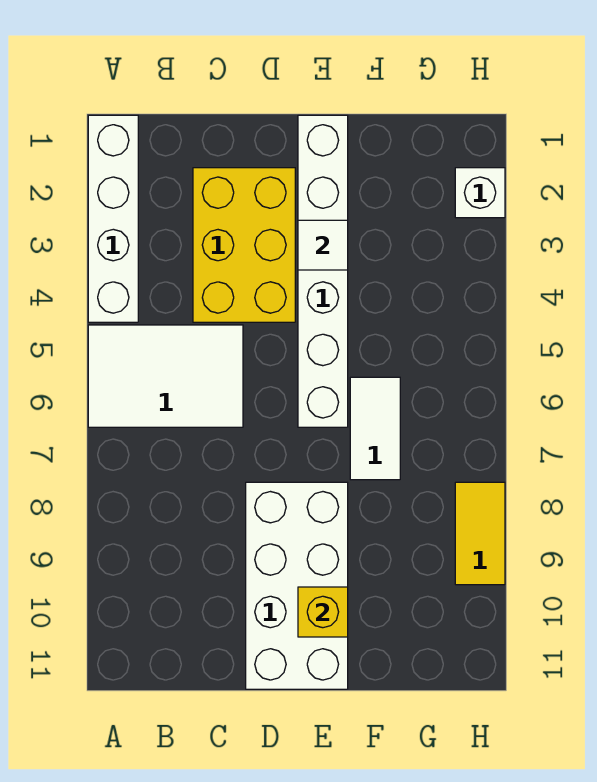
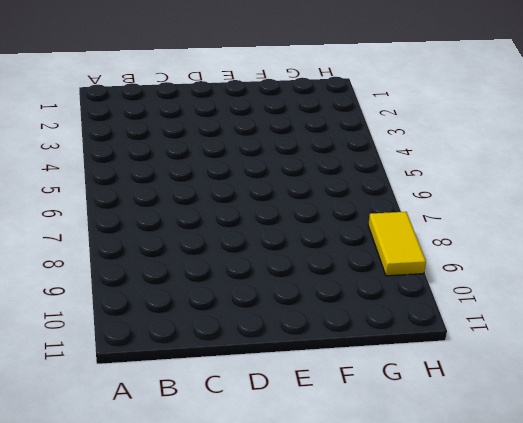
none -> white brick A1:A4 level 1
none -> white tile A5:C6 level 1

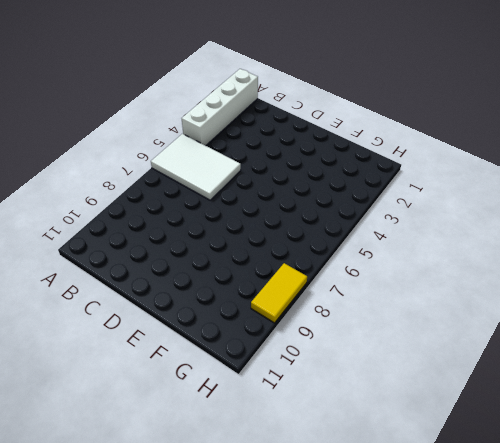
none -> yellow brick C2:D4 level 1
none -> white brick D8:E11 level 1

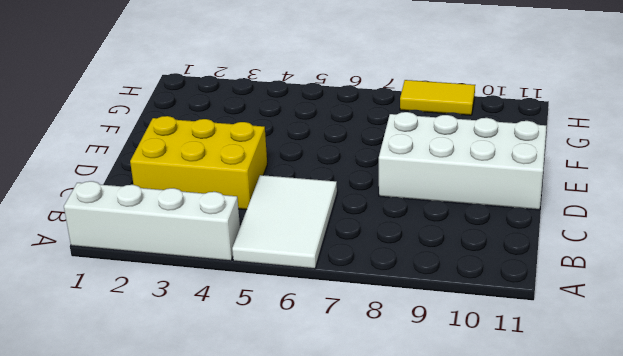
none -> white brick E1:E6 level 1
none -> white tile F6:F7 level 1

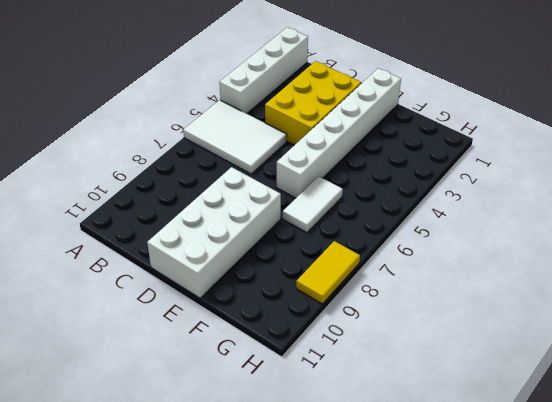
none -> white brick H2 level 1
none -> white tile E3 level 2

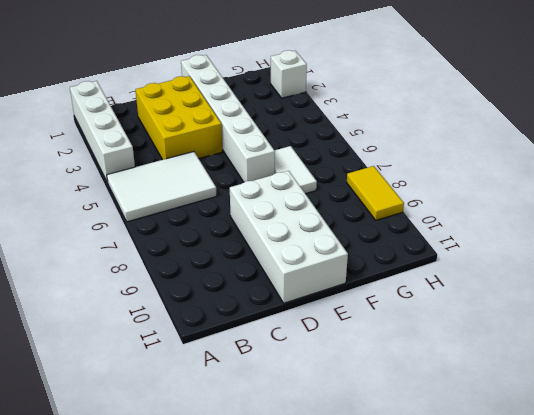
none -> white tile E3 level 2
none -> yellow brick E10 level 2

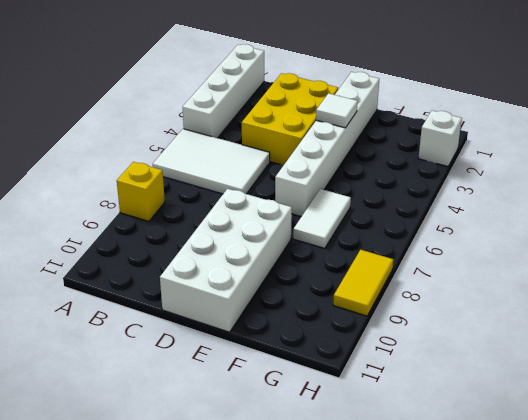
yellow brick A8 level 1 -> yellow brick E10 level 2

